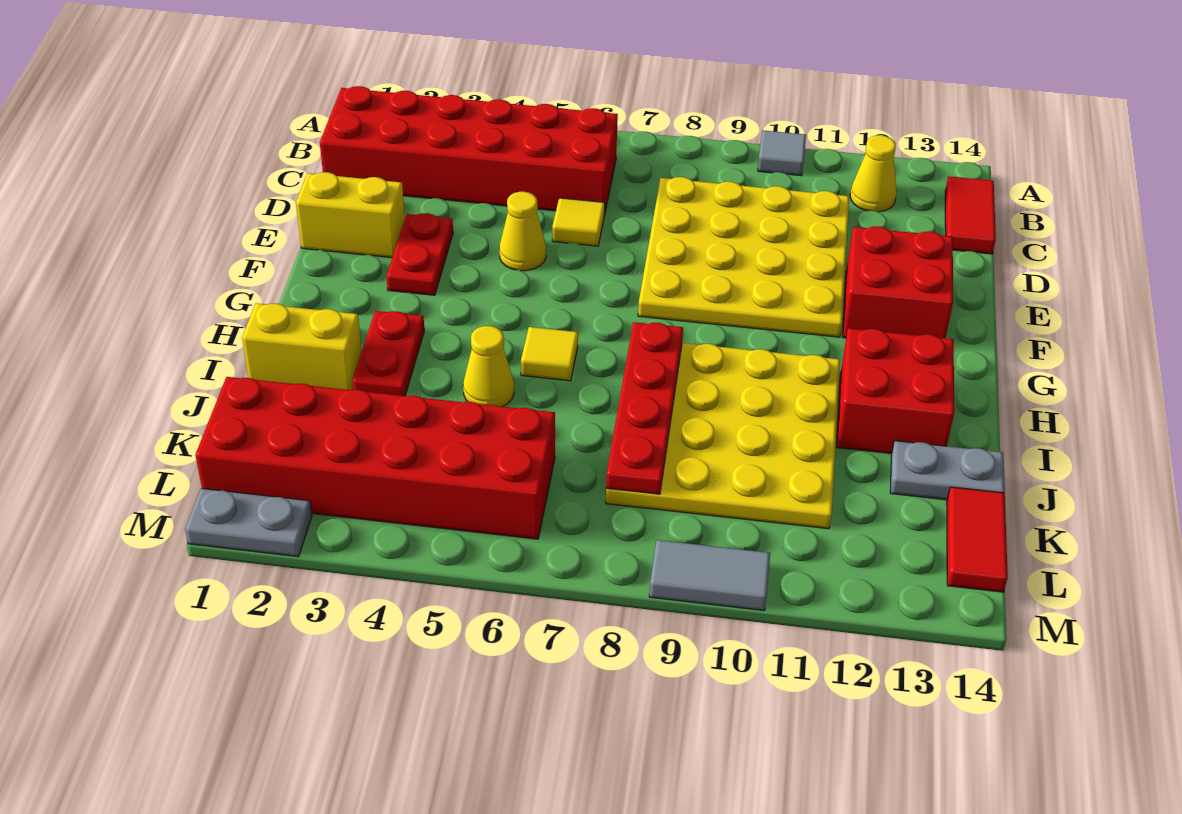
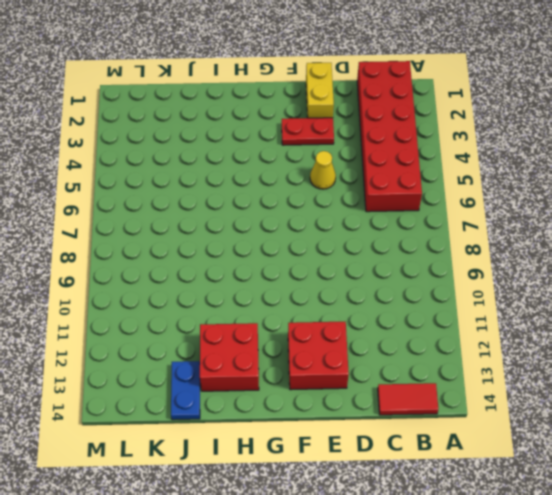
blue plate J13:J14 level 1 -> grey plate J13:J14 level 1
none -> grey tile A10 level 1
none -> yellow cone B12 level 1
none -> yellow plate C8:F11 level 1

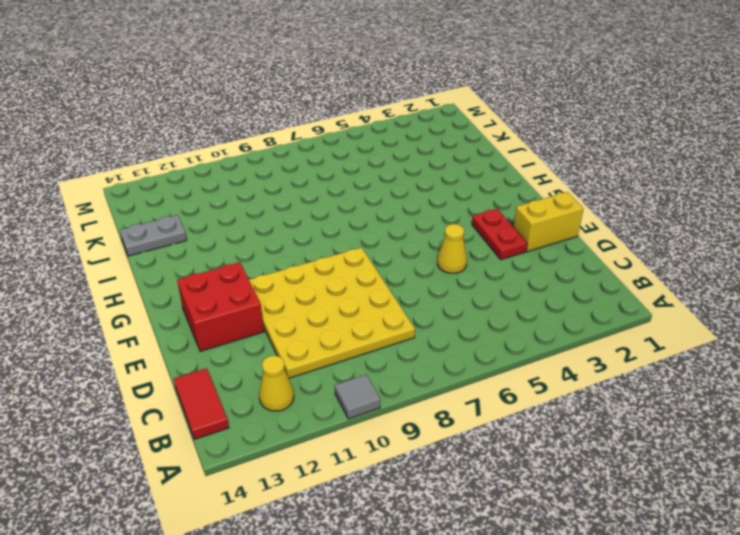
none -> red brick B1:C6 level 1
none -> yellow tile D6 level 1
none -> red plate H3:I3 level 1

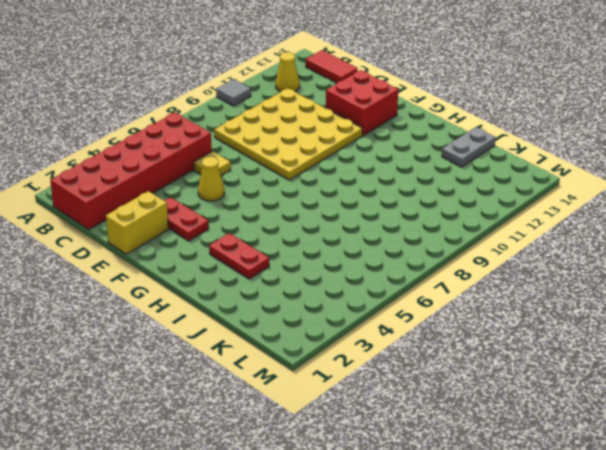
none -> yellow tile H6 level 1
none -> yellow plate H8:K11 level 1
none -> red brick H12:I13 level 1

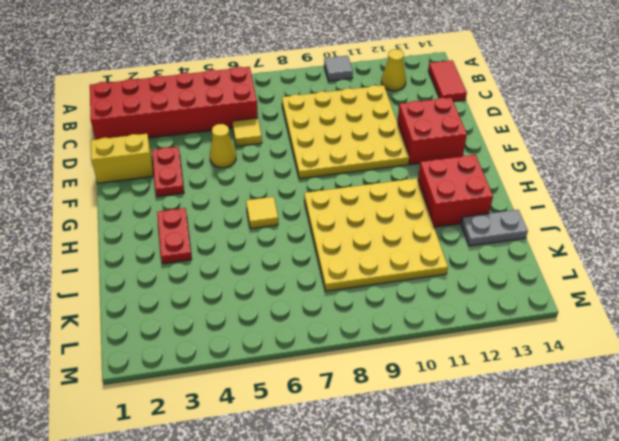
none -> yellow brick I1:I2 level 1
none -> yellow cone I5 level 1
none -> red brick K1:L6 level 1

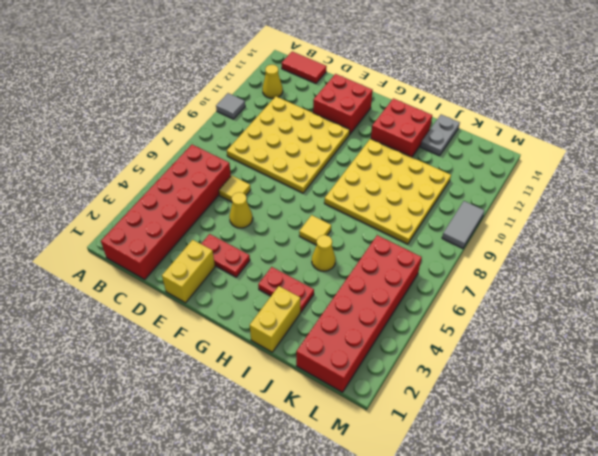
none -> red tile K14:L14 level 1
none -> grey plate M1:M2 level 1
none -> red plate H8:K8 level 2

